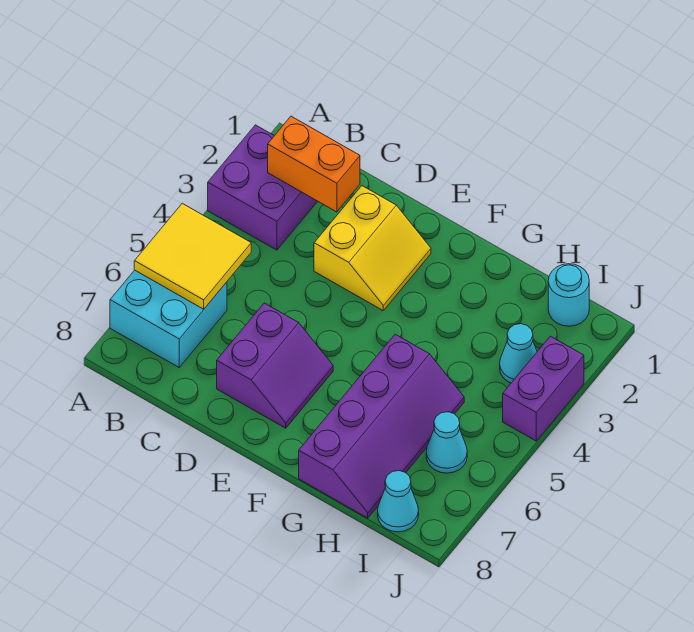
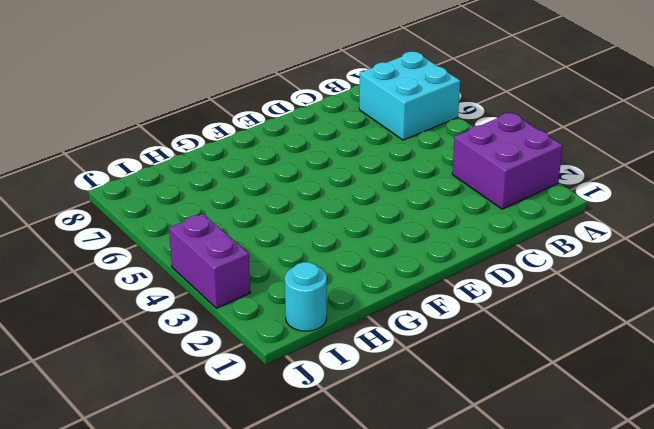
none -> yellow slope D2:E3 level 1 top D
none -> purple slope D6:E7 level 1 top D
none -> purple slope G5:H8 level 1 top G

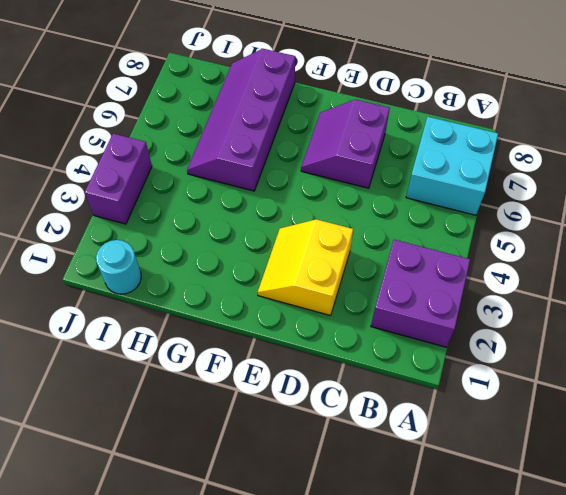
none -> cyan cone I3 level 1
none -> cyan cone I6 level 1
none -> cyan cone I8 level 1

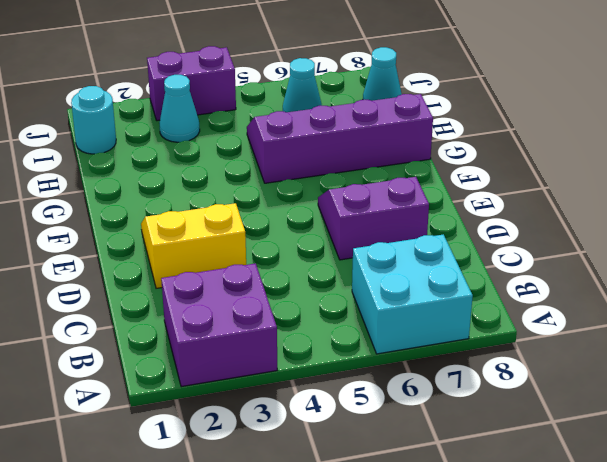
none -> yellow tile A5:B6 level 2
none -> orange brick B2:C2 level 2

